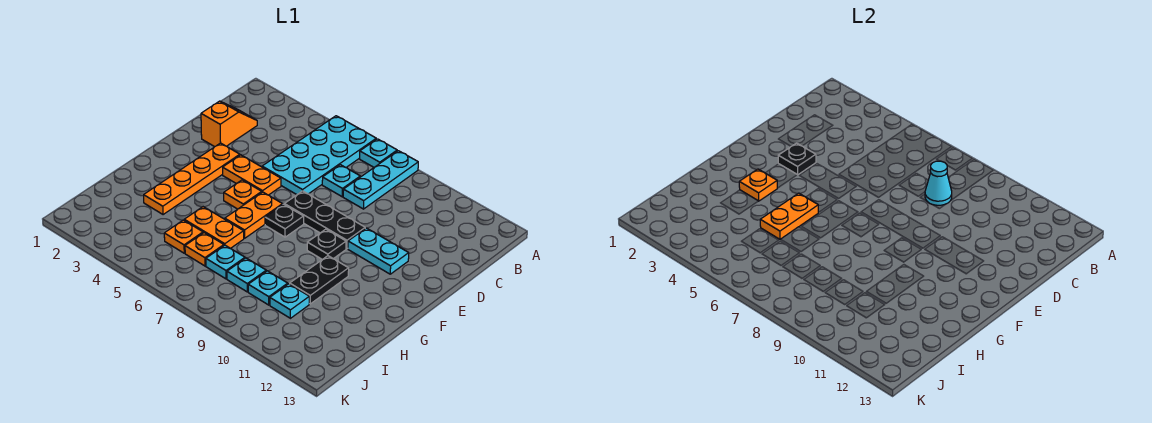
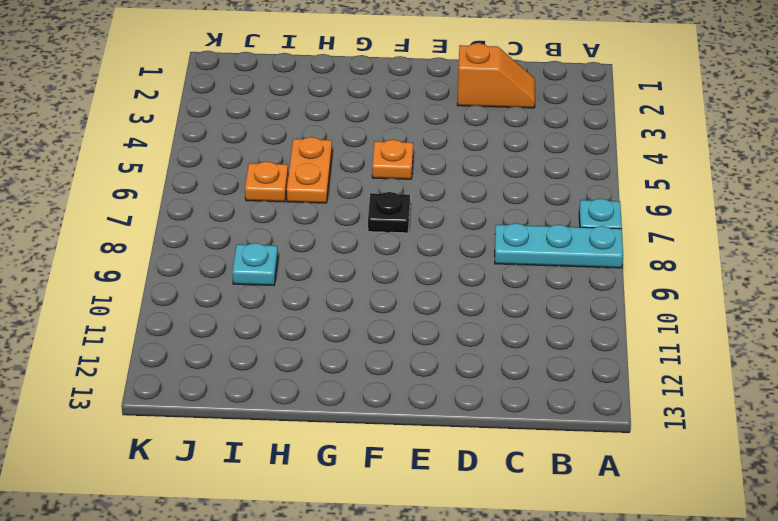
none -> cyan plate A5:D6 level 1
none -> cyan plate C7 level 1
none -> orange plate E3:H3 level 1

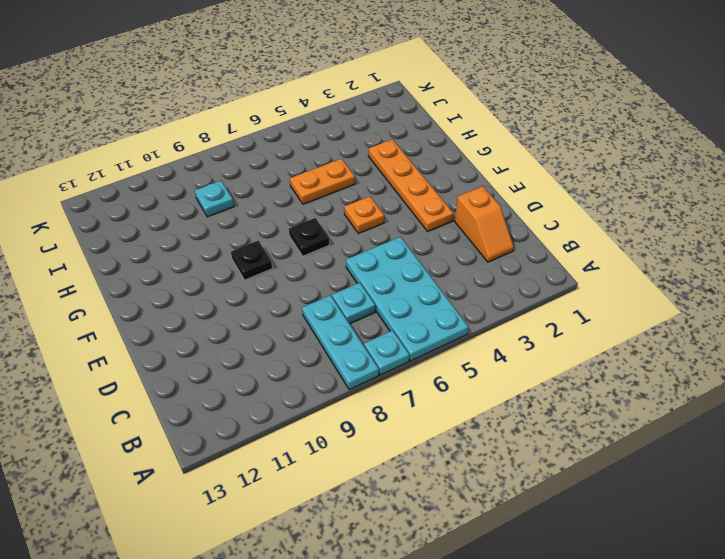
none -> orange plate E4:E5 level 1
none -> black plate E7:E9 level 1
none -> cyan plate E10:E11 level 1

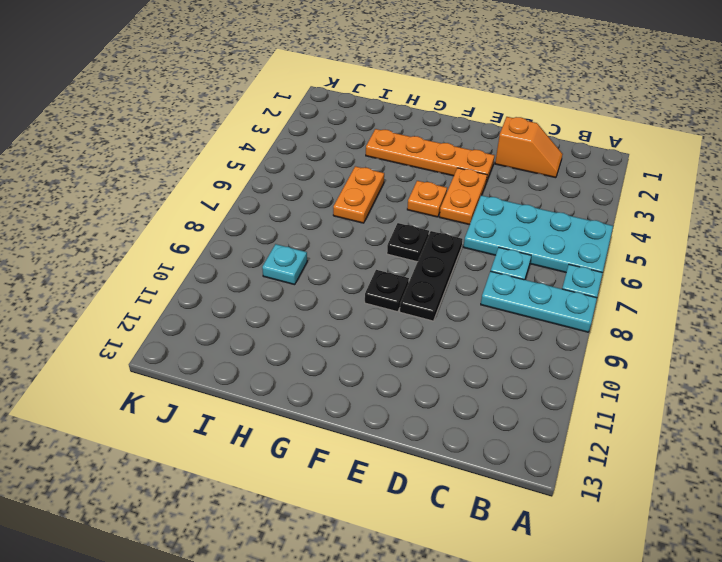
none -> cyan plate E10:E11 level 1
none -> orange plate F6:G6 level 1
none -> black plate G10:H10 level 1

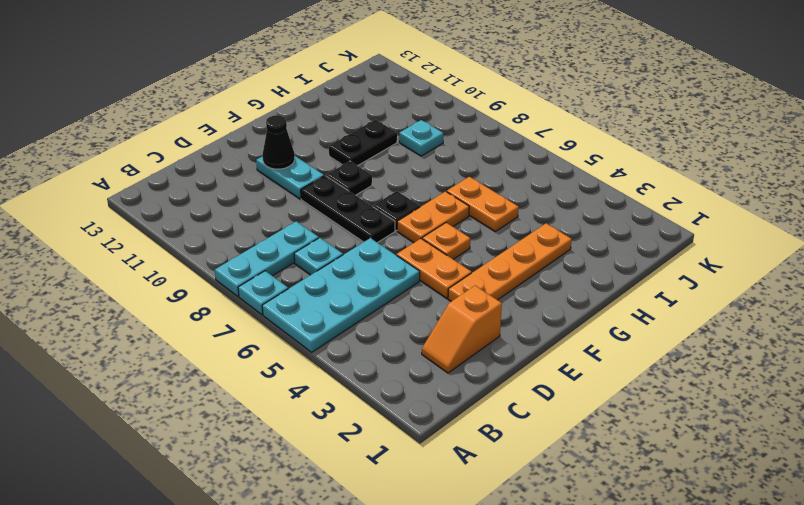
black cone E11 level 2 -> none
none -> orange plate I5 level 1
none -> orange plate I6 level 1
none -> cyan plate I7 level 1

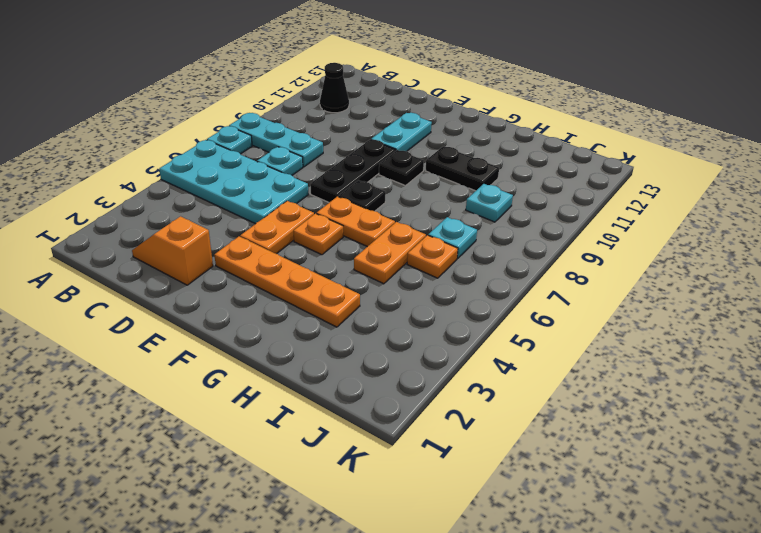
black cone B11 level 1 -> none
none -> orange plate I5 level 1
none -> cyan plate I8 level 1
none -> cyan plate I10 level 1

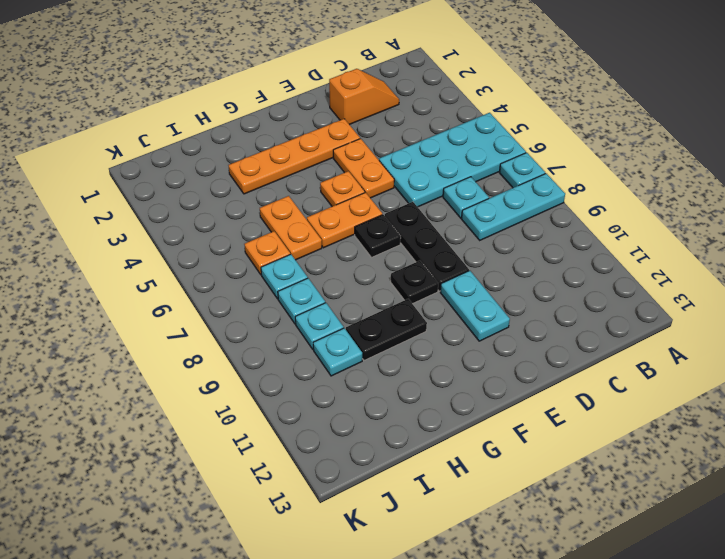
none -> orange plate I5 level 1
none -> cyan cone C8 level 2
none -> black plate E3 level 2

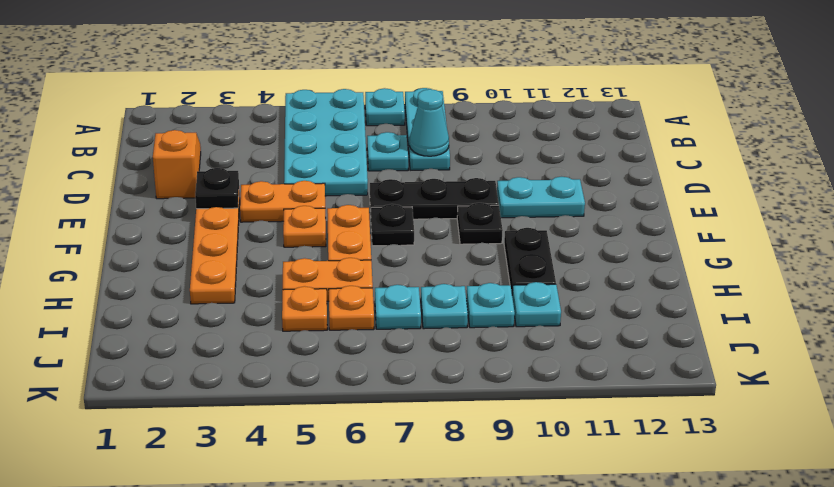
none -> orange plate G3 level 2
none -> orange plate G5:H5 level 2

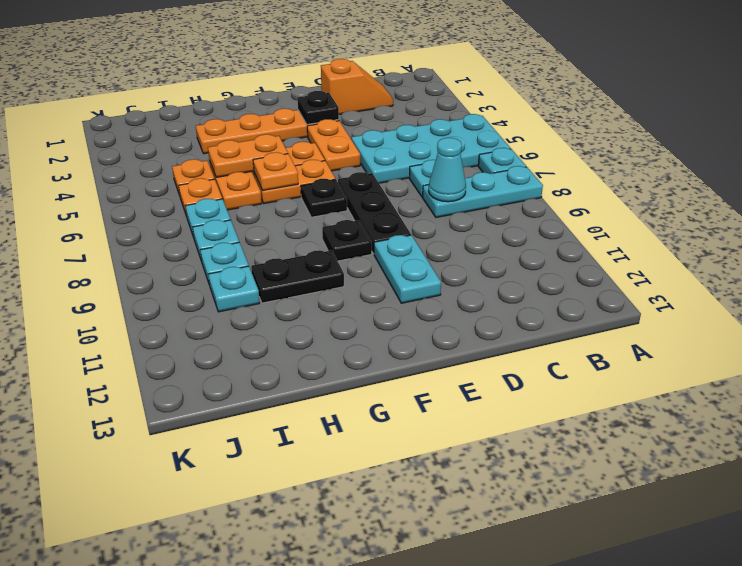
orange plate G6 level 2 -> orange plate G3 level 2

